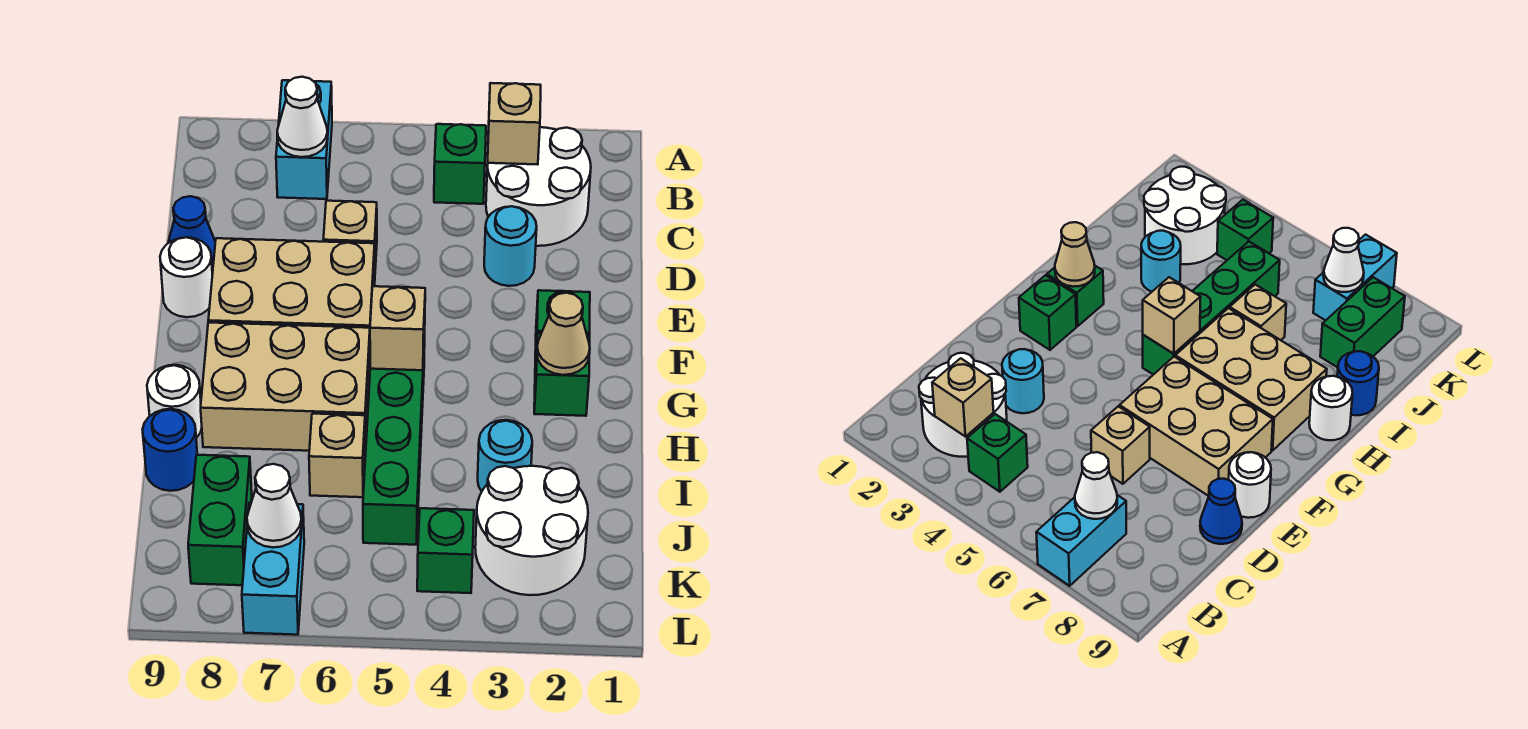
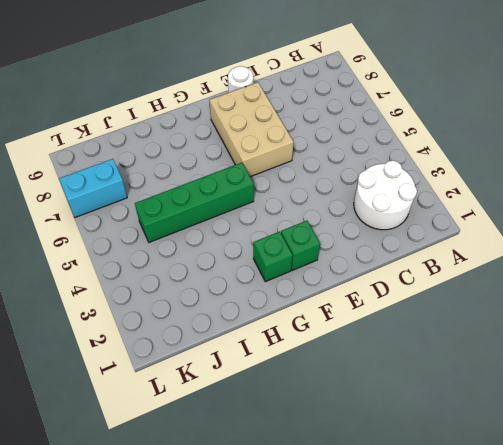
none -> cyan brick A7:B7 level 1
none -> green brick B4 level 1
none -> cyan round brick D3 level 1

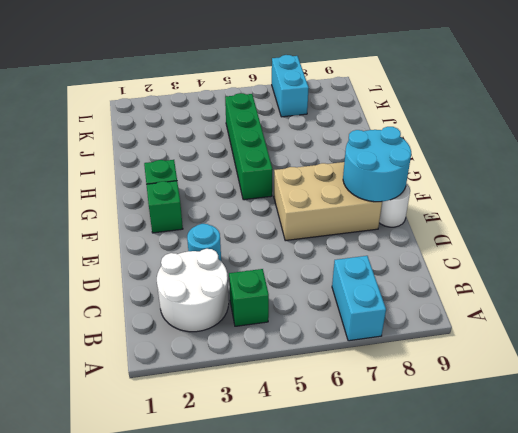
cyan round brick E8:F9 level 2 -> none
none -> tan brick D6 level 1
none -> blue cone D9 level 1
none -> tan brick G6:H8 level 1

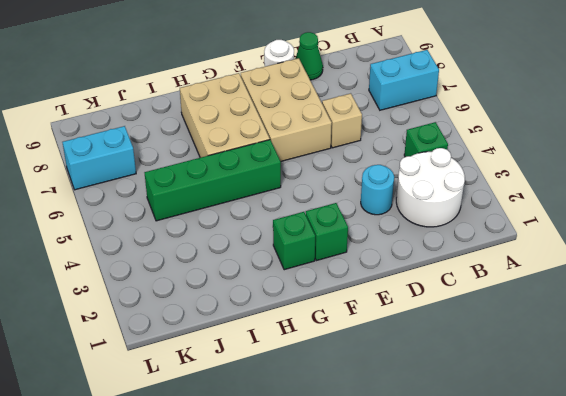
green cone D9 level 1 -> blue cone D9 level 1
none -> white round brick H9 level 1
none -> cyan round brick I3 level 1
none -> tan brick I6 level 1

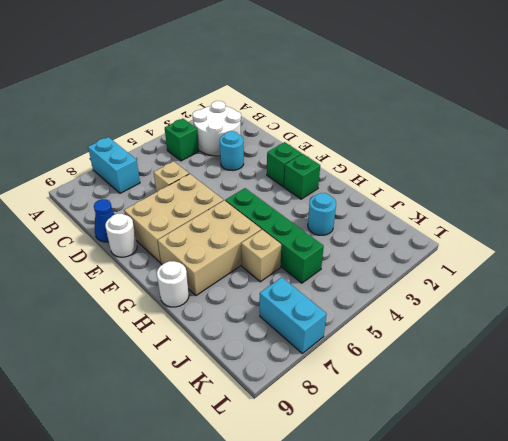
none -> blue round brick I9 level 1
none -> white round brick J2:K3 level 1
none -> green brick J8:K8 level 1

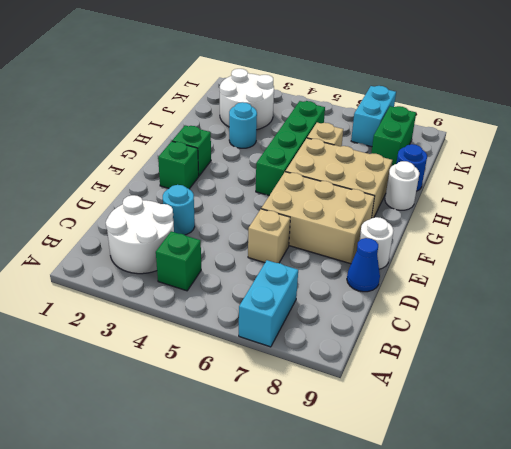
none -> green brick K4 level 1
none -> tan brick B3 level 2
none -> white cone B7 level 2

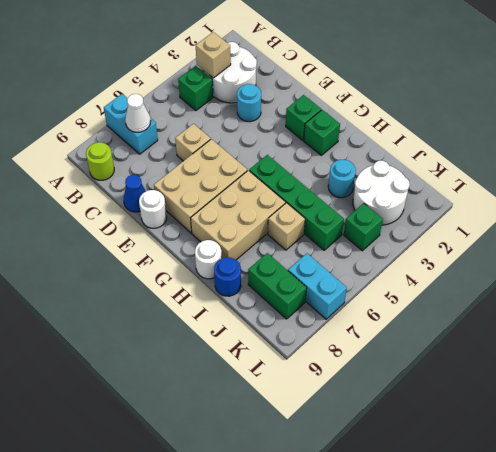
lime round brick B9 level 1 -> none
none -> tan cone G2 level 2
none -> tan brick G5 level 2
none -> white cone K7 level 2

